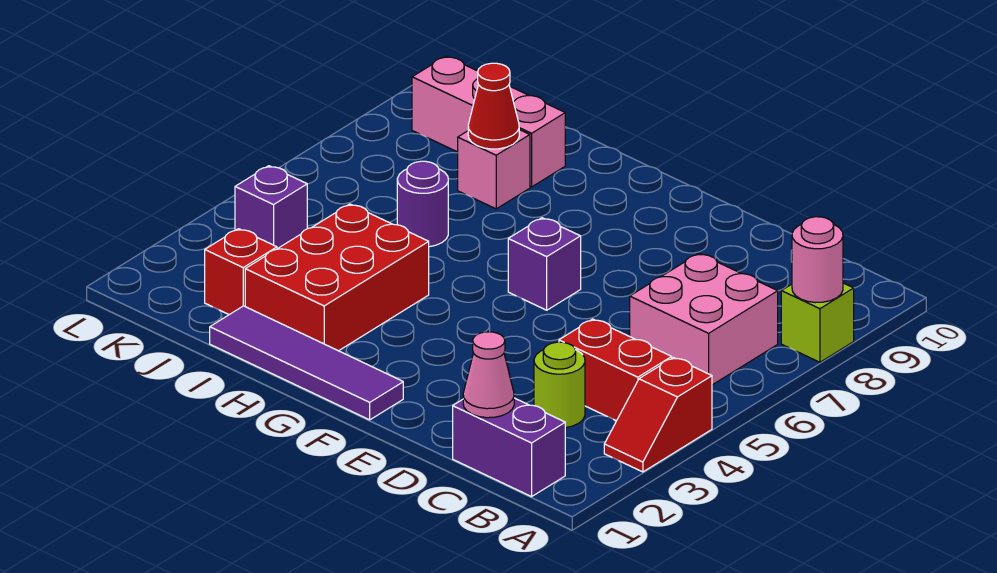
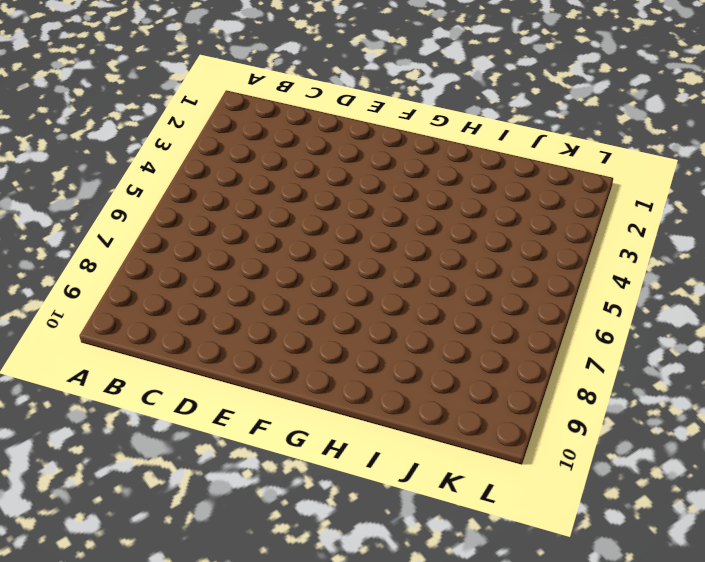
none -> red slope A3:A4 level 1 top 4
none -> lime brick A8 level 1
none -> purple brick B1:C1 level 1

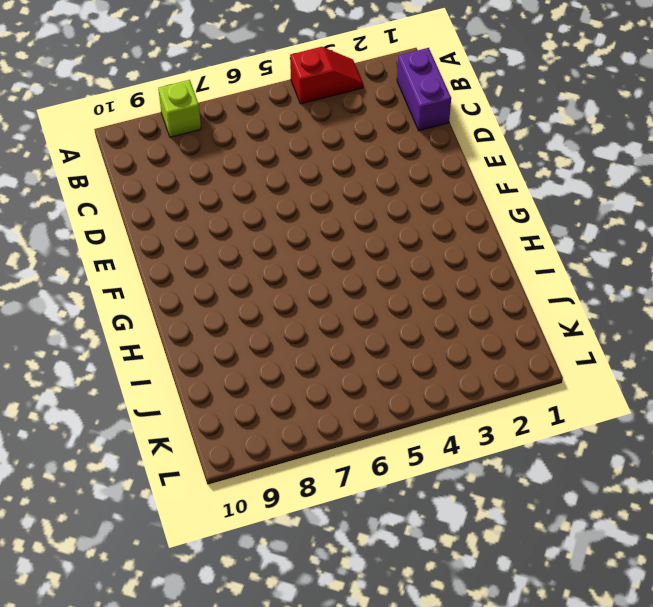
none -> red brick B4:C4 level 1
none -> pink brick B6:C7 level 1
none -> lime round brick C3 level 1

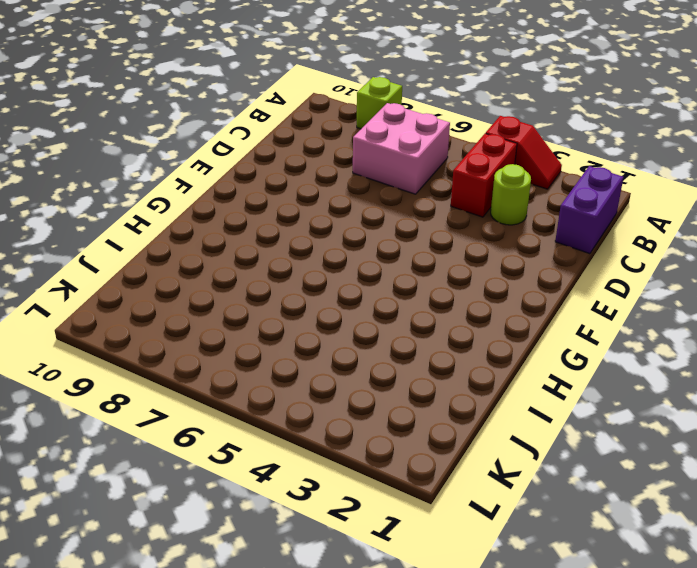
none -> purple tile F1:I1 level 1
none -> purple brick F6 level 1
none -> red brick H2:I4 level 1

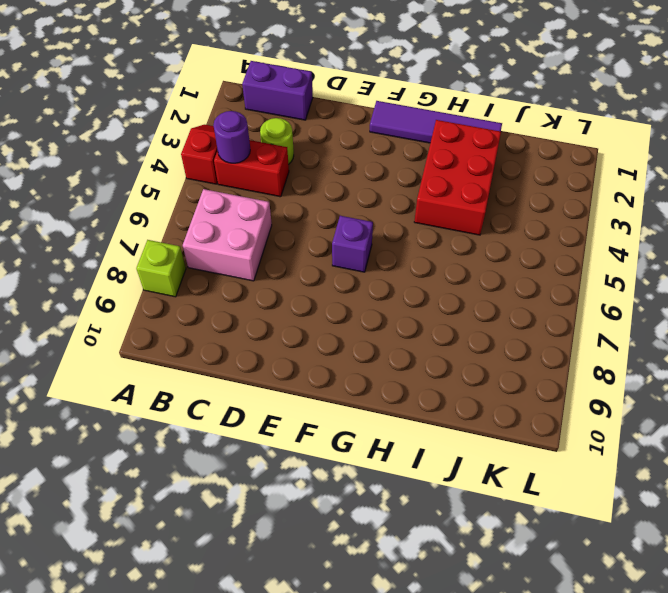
purple round brick B4 level 2 -> purple round brick I6 level 1
none -> pink brick I8 level 1
none -> pink brick I9:K9 level 1
none -> red brick J2 level 1

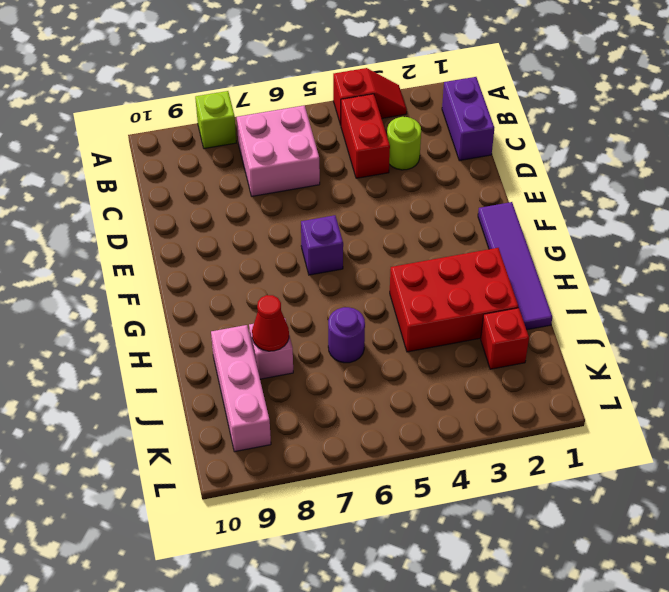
none -> purple brick K4 level 1
none -> pink round brick A8 level 2
none -> pink cone C1 level 2

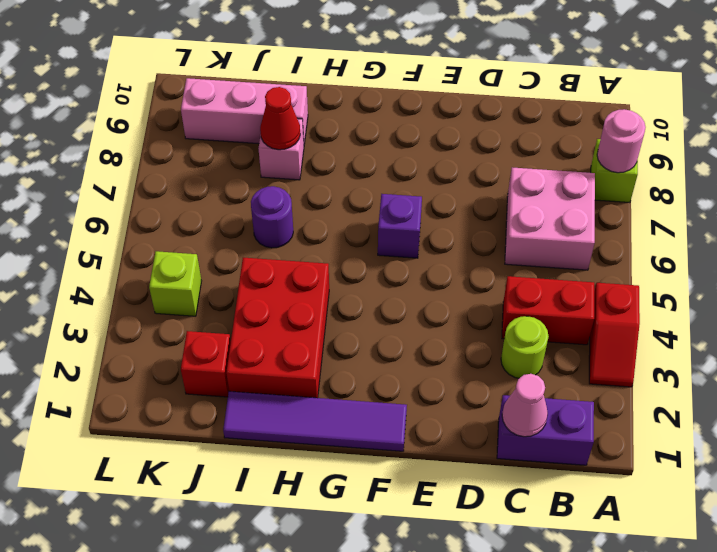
lime brick K4 level 1 -> purple brick K4 level 1

